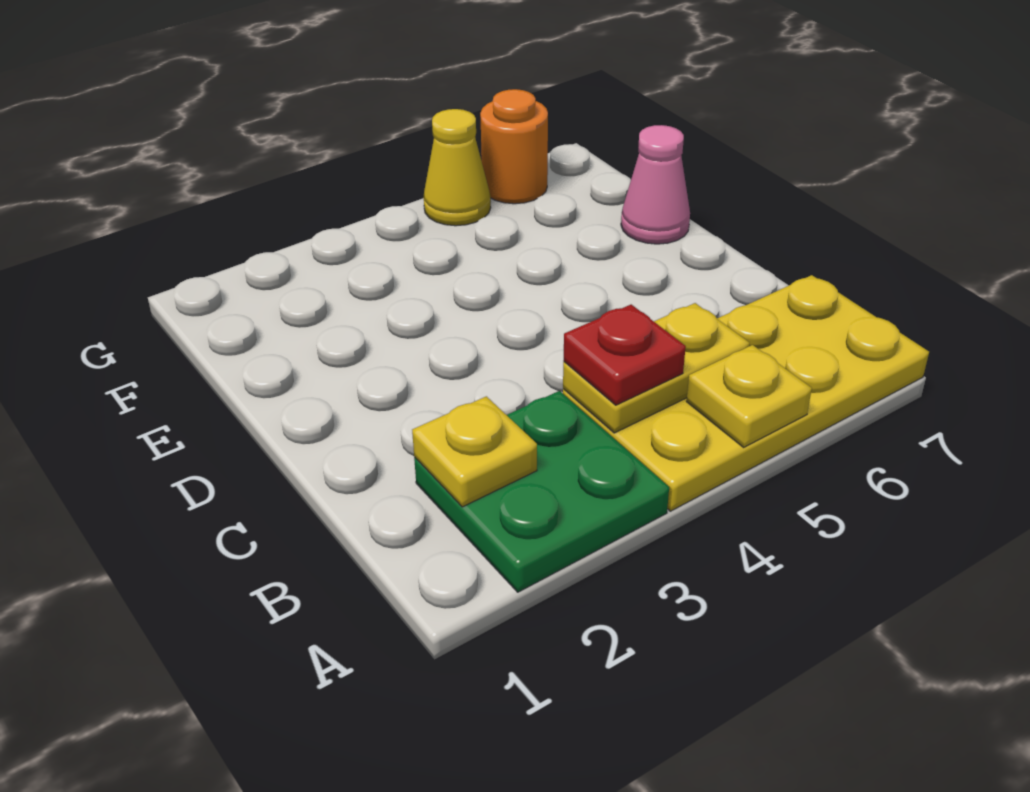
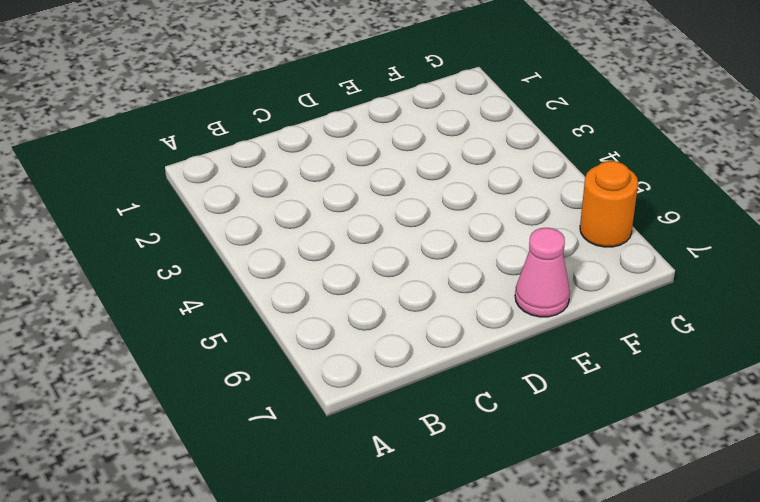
none -> green plate A2:B3 level 1
none -> yellow plate A4:B7 level 1

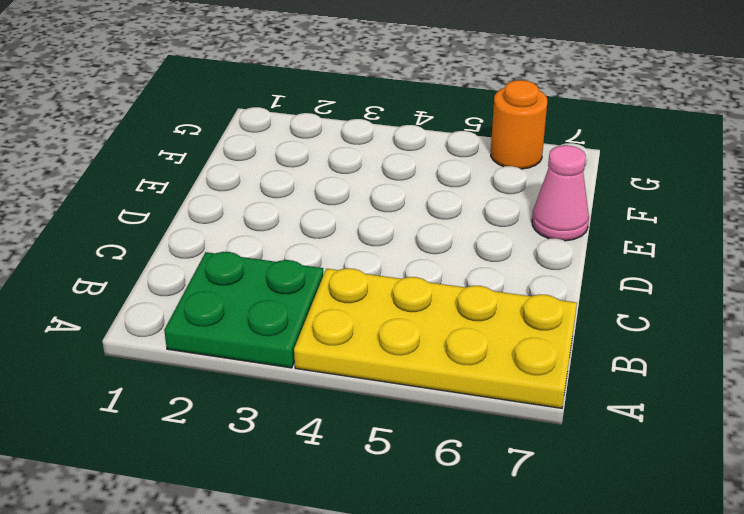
none -> yellow cone G5 level 1
none -> yellow plate A5 level 2

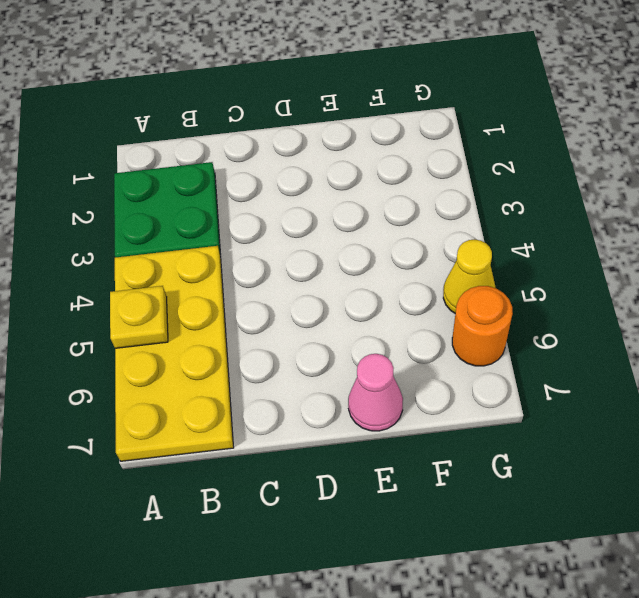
none -> yellow plate B2 level 2
none -> yellow plate B4:B5 level 2

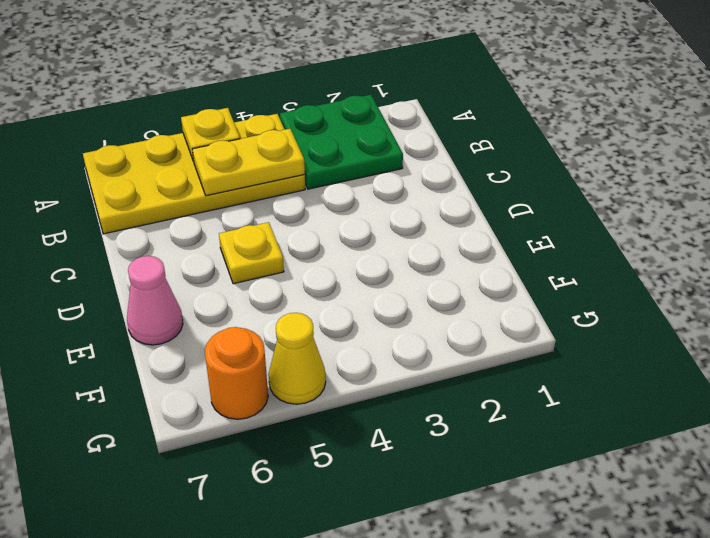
yellow plate D5 level 1 -> yellow plate B2 level 2
none -> red plate B4 level 3

